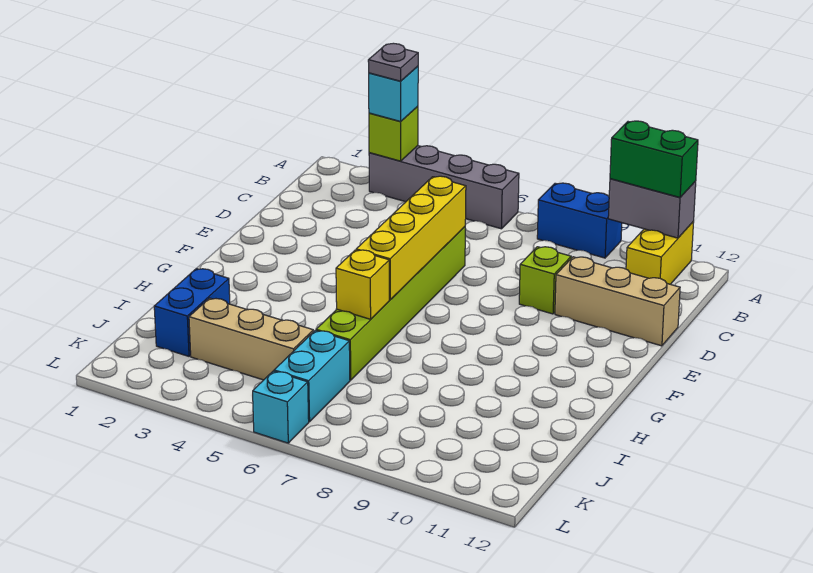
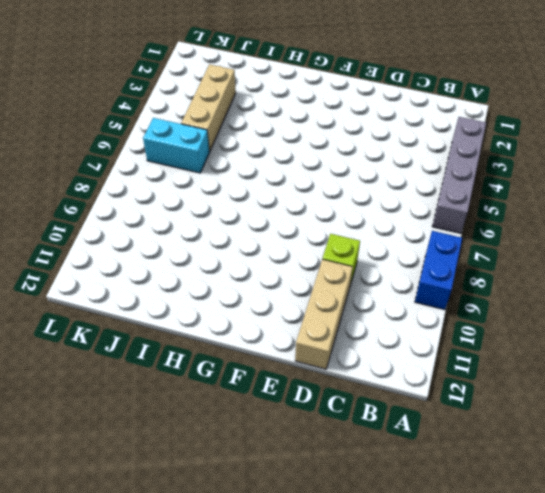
none -> yellow brick A11:B11 level 1
none -> lime brick D6:I6 level 1
none -> blue brick I2:J2 level 1

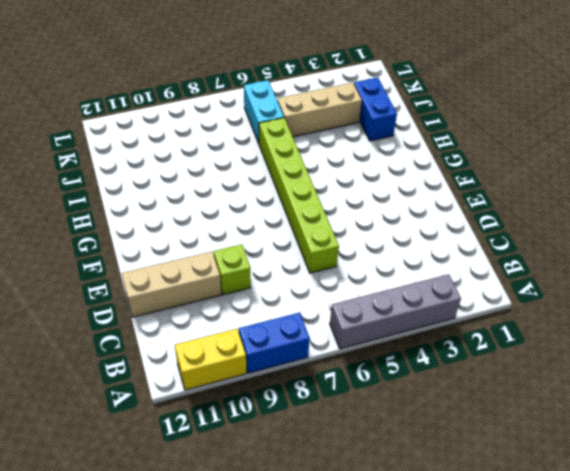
yellow brick A10:A11 level 1 -> yellow brick A11:B11 level 1
none -> cyan brick L6 level 1
none -> lime brick A3 level 2
none -> grey brick A10:A11 level 2

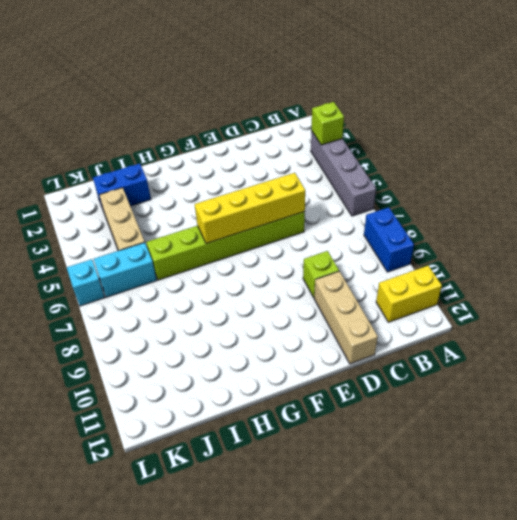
none -> grey brick A10:A11 level 2
none -> yellow brick H6 level 2
none -> cyan brick A3 level 3

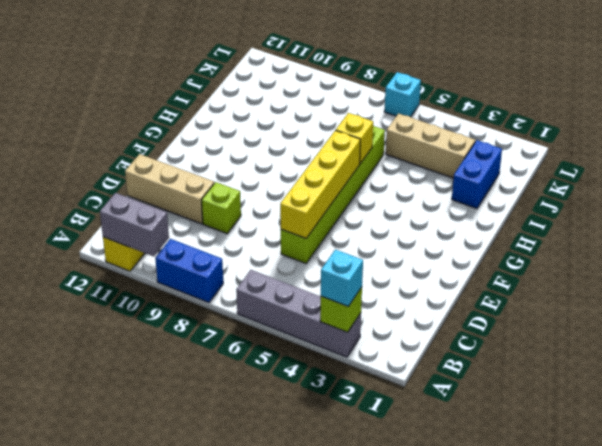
none -> cyan brick J6:K6 level 1
none -> green brick A10:A11 level 3
none -> grey plate A3 level 4

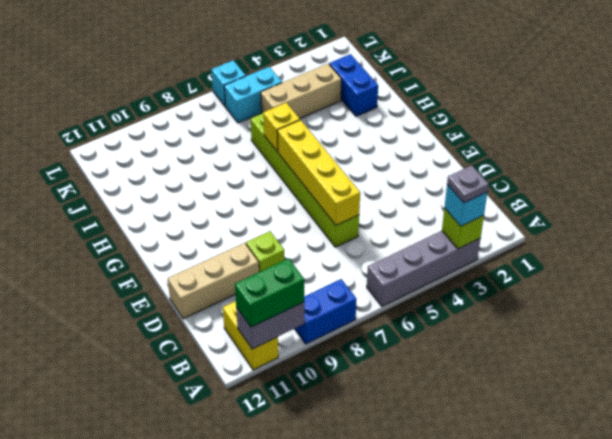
cyan brick K5:K6 level 1 -> cyan brick J6:K6 level 1

